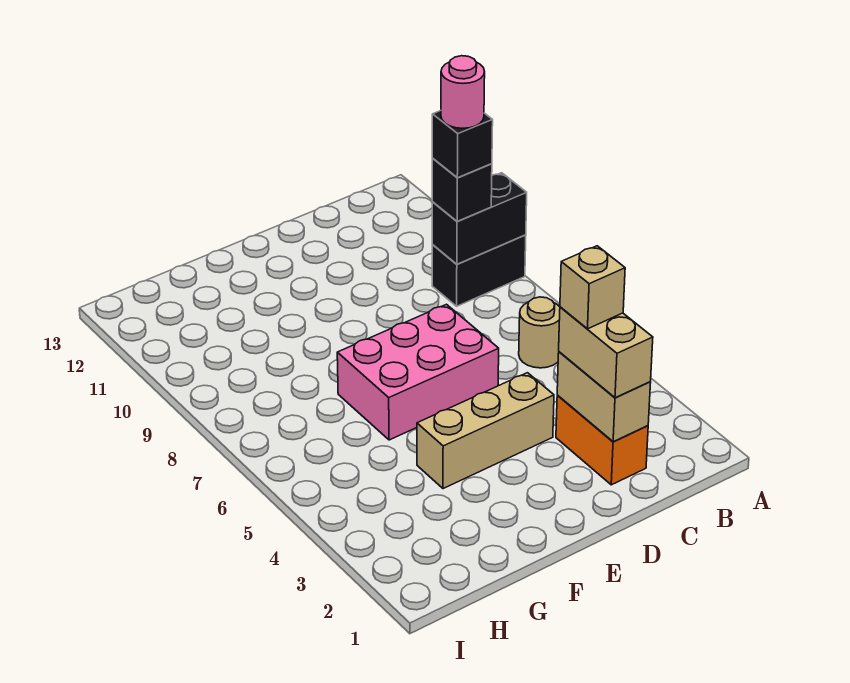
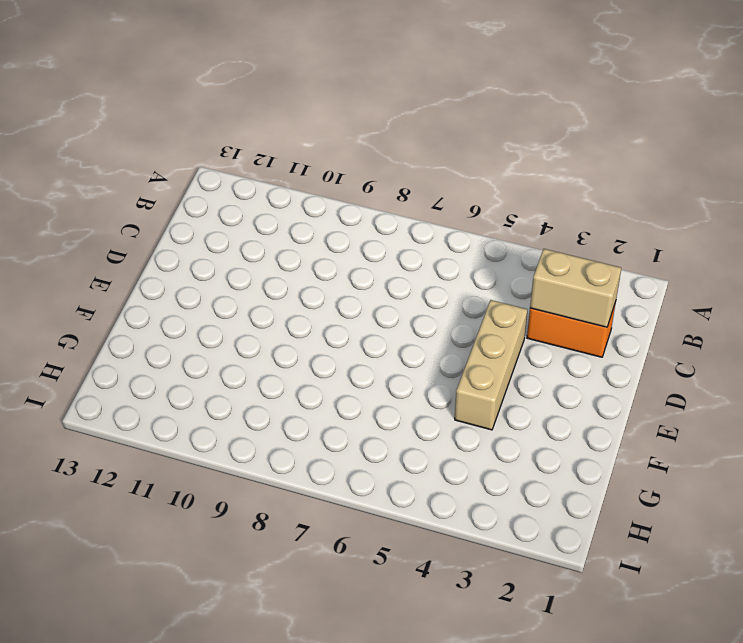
none -> black brick A9:B9 level 1
none -> tan round brick B6 level 1
none -> pink brick D6:F7 level 1

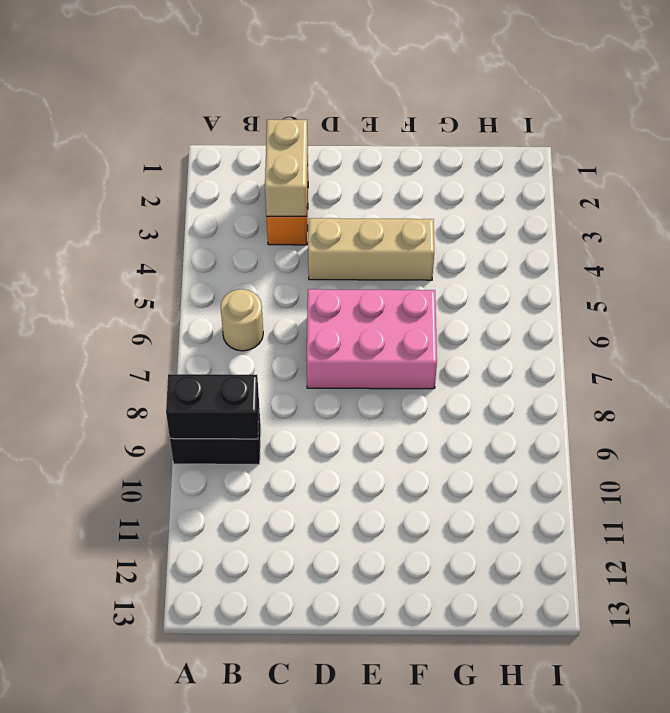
none -> black brick B9 level 3
none -> tan brick C2:C3 level 3
none -> black brick B9 level 4

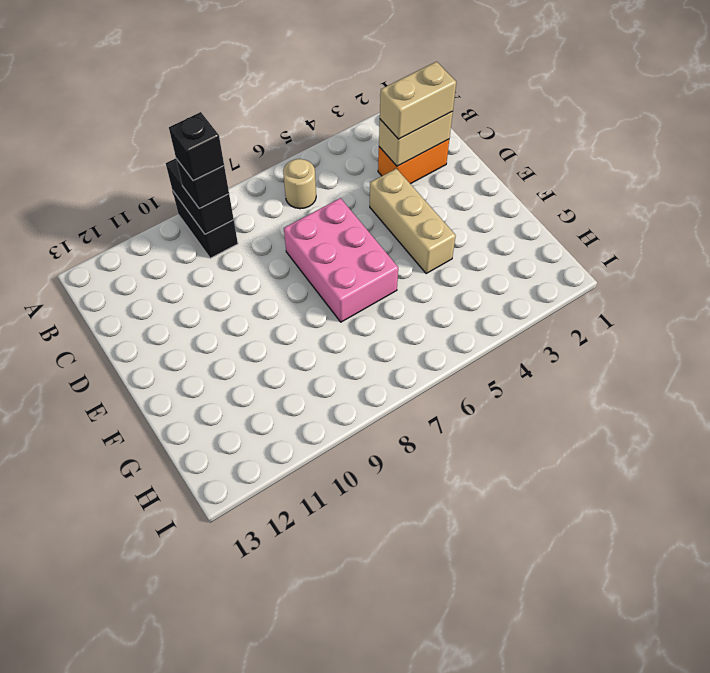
none -> tan brick C3 level 4
none -> pink round brick B9 level 5

